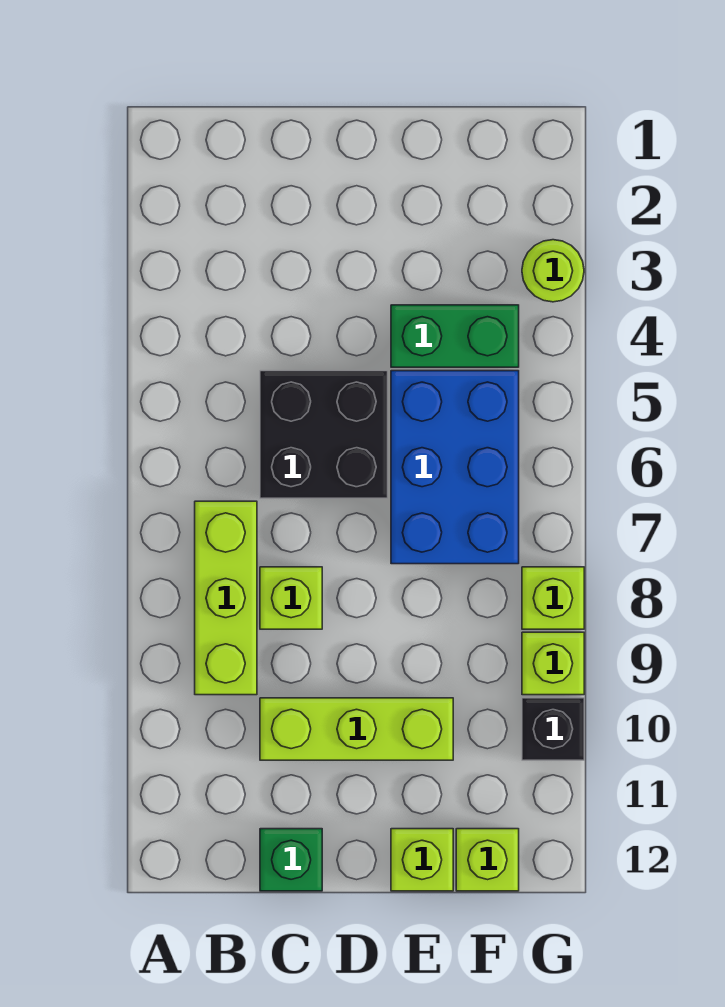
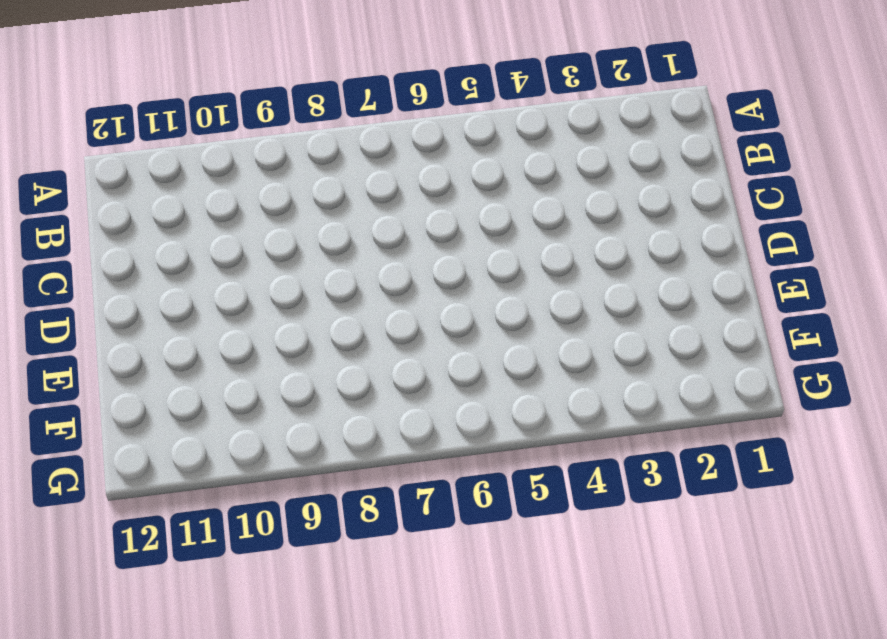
none -> lime brick B7:B9 level 1
none -> black brick C5:D6 level 1
none -> lime brick C8 level 1

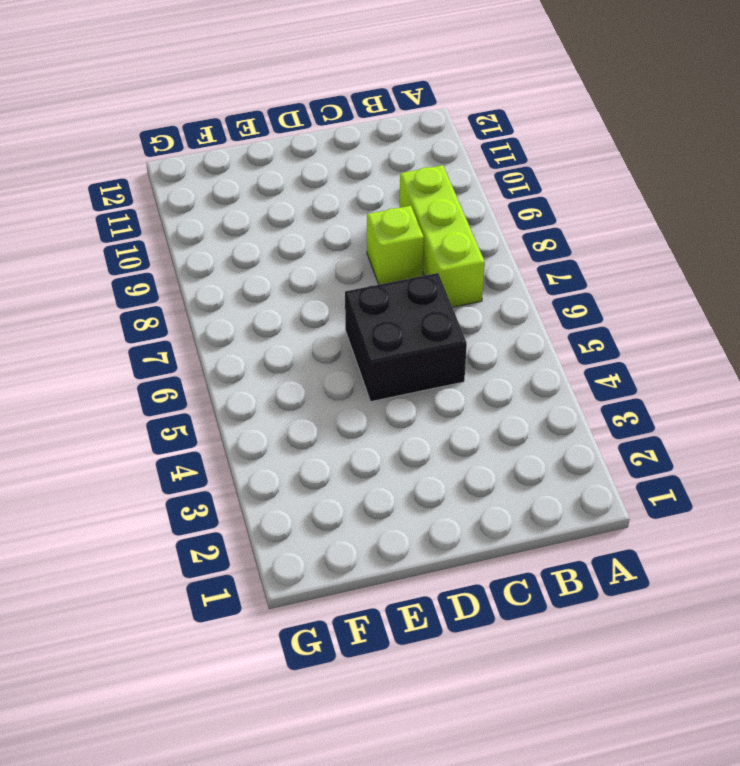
none -> lime brick C10:E10 level 1
none -> green brick C12 level 1
none -> green brick E4:F4 level 1

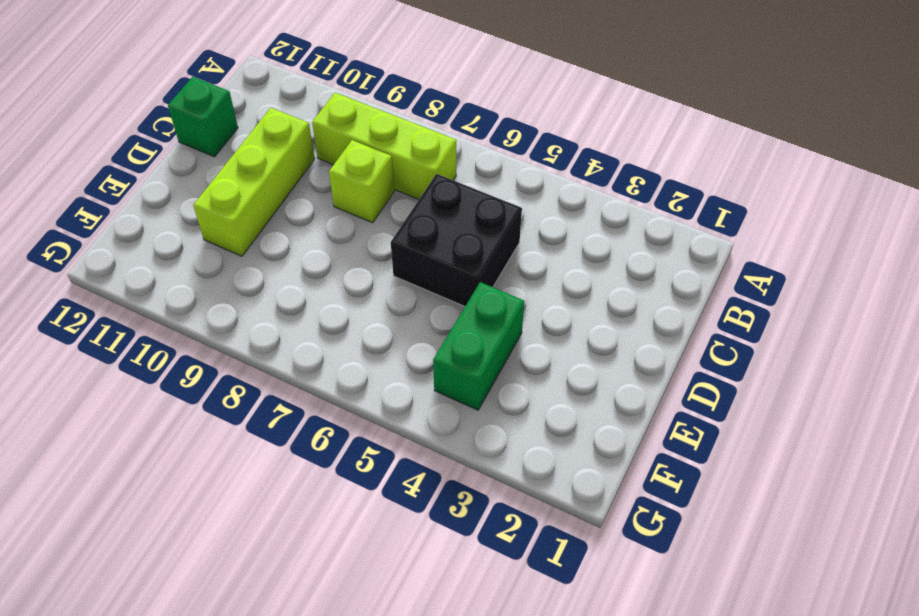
none -> blue brick E5:F7 level 1
none -> lime brick E12 level 1
none -> lime brick F12 level 1

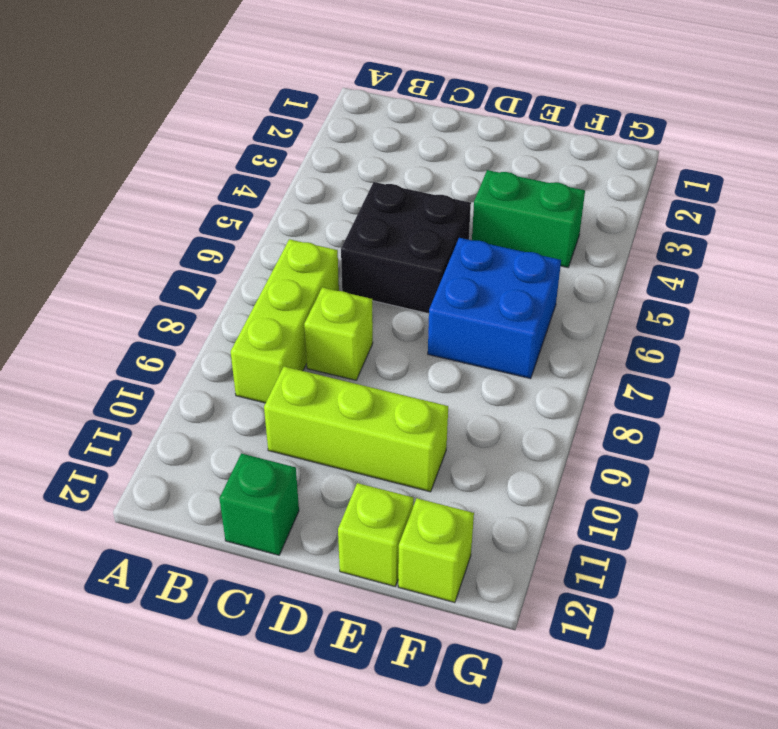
blue brick E6:F7 level 1 -> blue brick E5:F7 level 1
none -> lime round brick G3 level 1
none -> lime brick G8 level 1
none -> lime brick G9 level 1

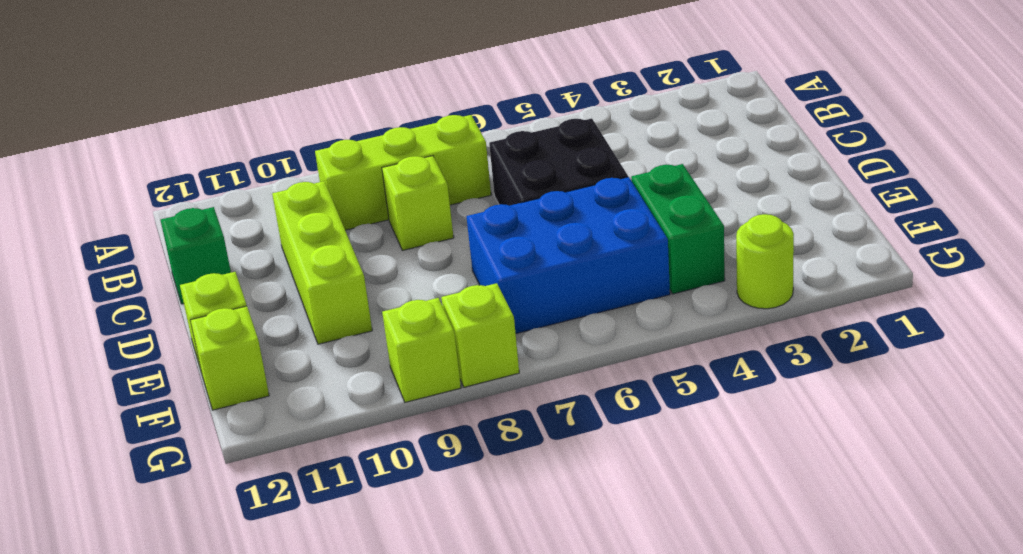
none -> black brick G10 level 1

